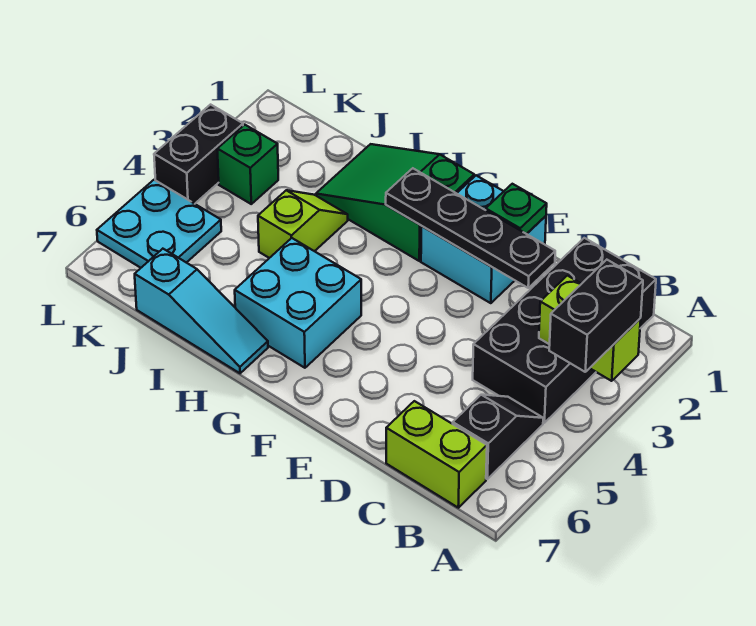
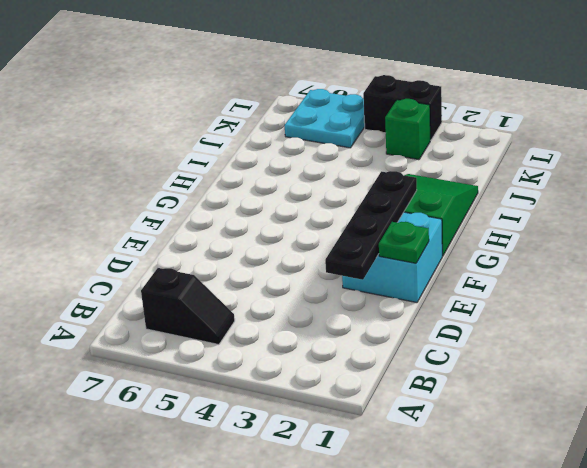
none -> black brick B1:C4 level 1
none -> lime brick B7:C7 level 1
none -> cyan brick G5:H6 level 1

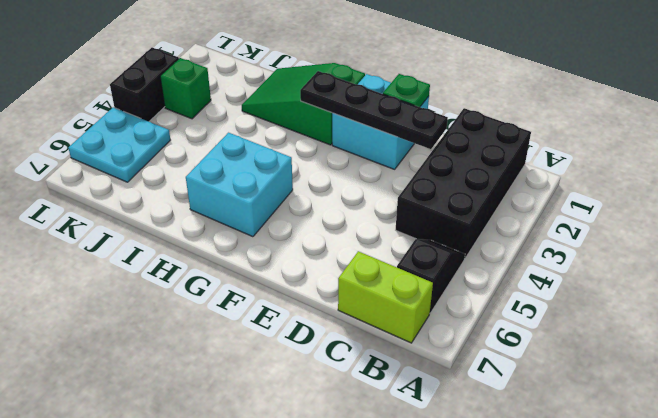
none -> cyan slope H7:J7 level 1 top J
none -> lime slope I3:I4 level 1 top 4
none -> lime brick A3:B3 level 2

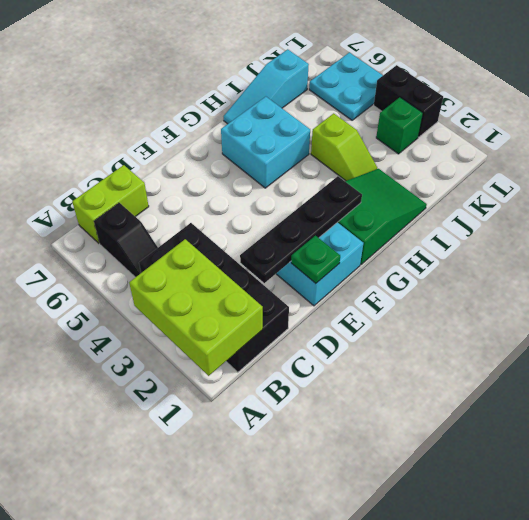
lime brick A1:B3 level 2 -> lime brick A3:B3 level 2
none -> black brick A3:A4 level 3

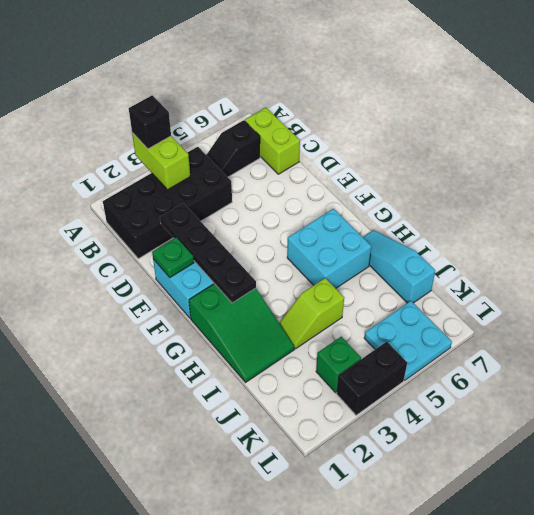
black brick A3 level 3 -> black brick A3:A4 level 3

